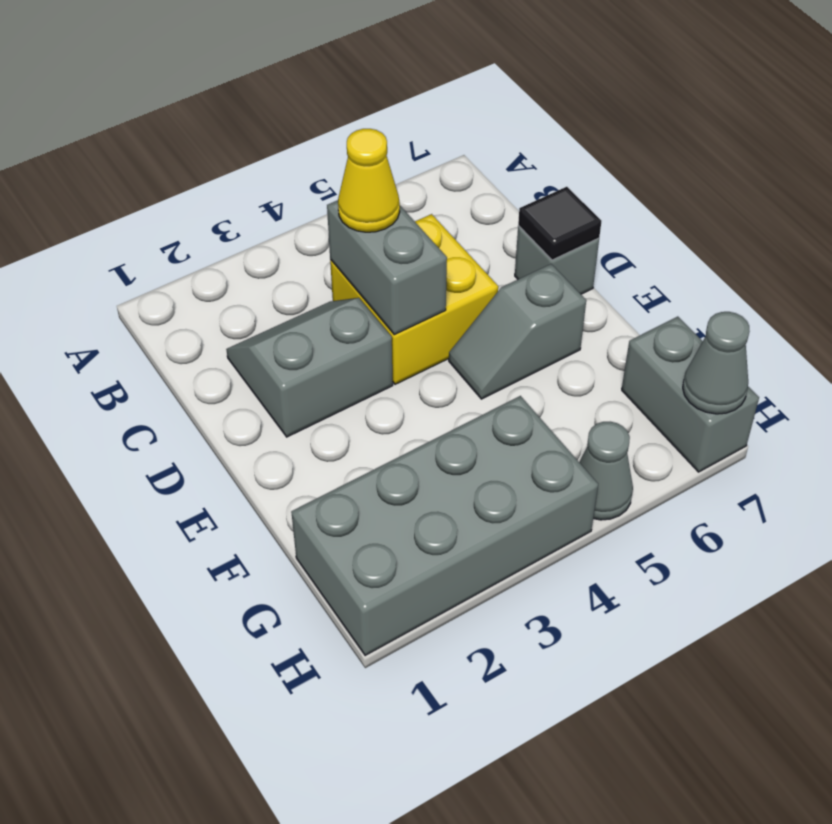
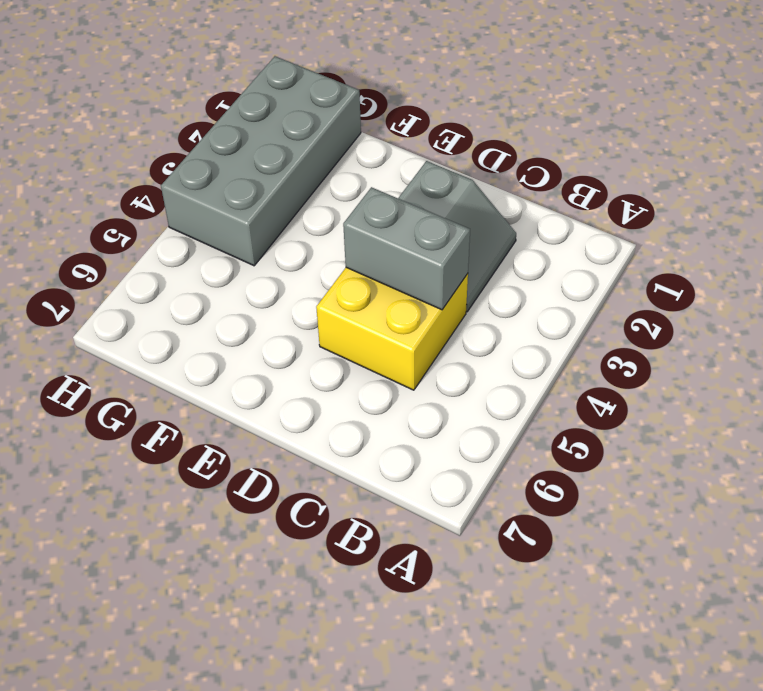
none -> grey brick D7 level 1
none -> grey slope E5:E6 level 1 top 6

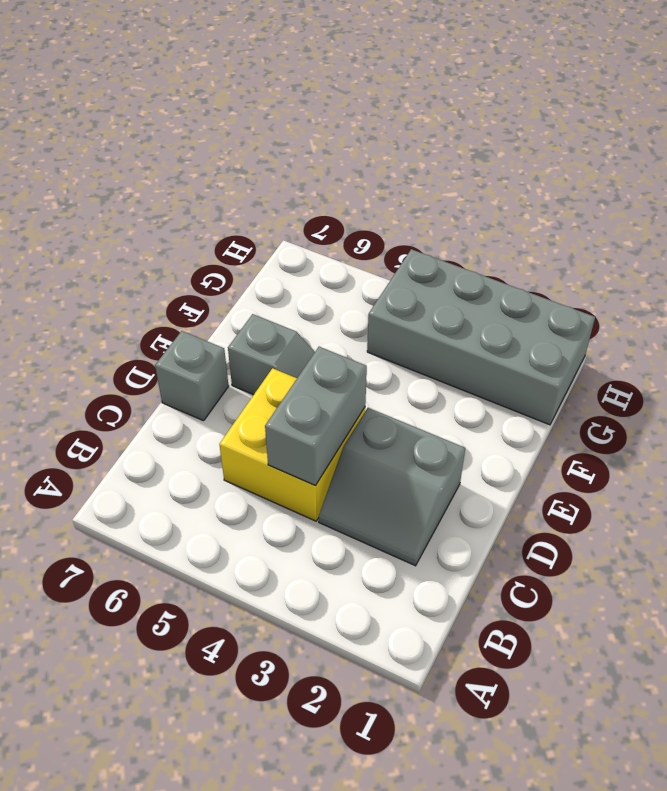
none -> grey brick G7:H7 level 1
none -> grey cone H5 level 1

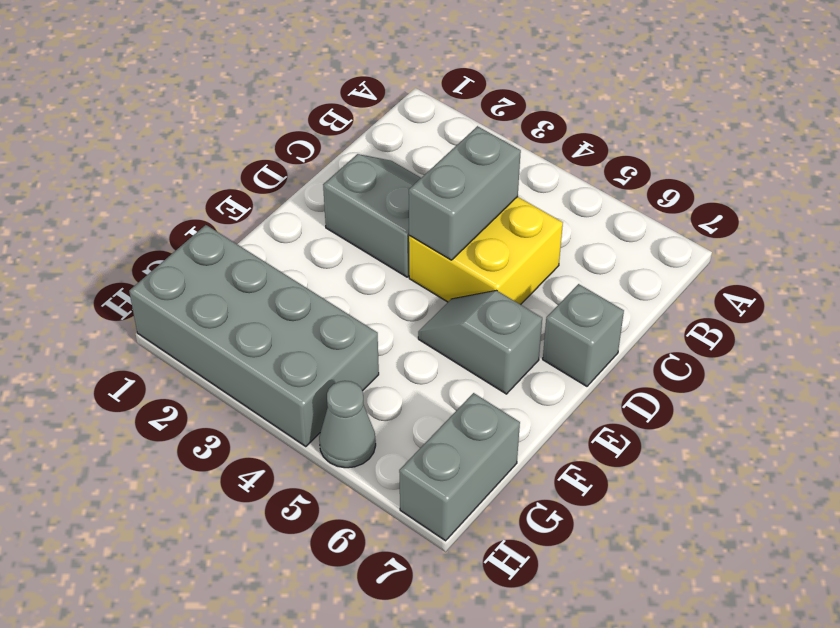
none -> black tile D7 level 2
none -> grey cone H7 level 2

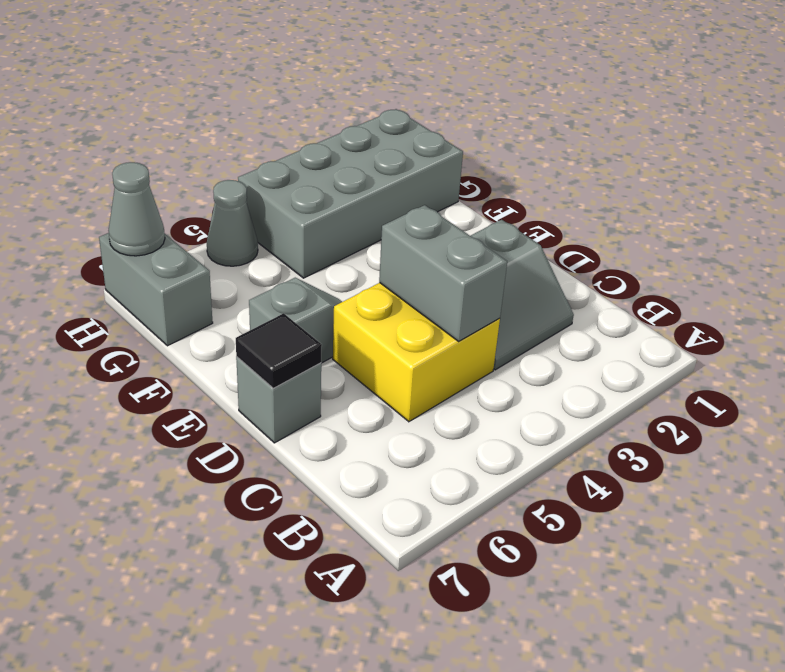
none -> yellow cone C4 level 3

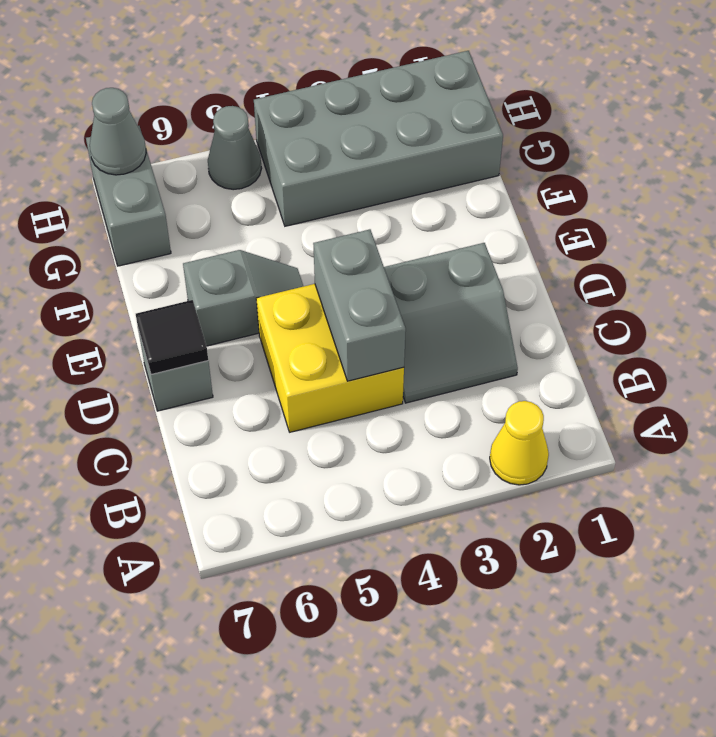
yellow cone A2 level 1 -> yellow cone C4 level 3

